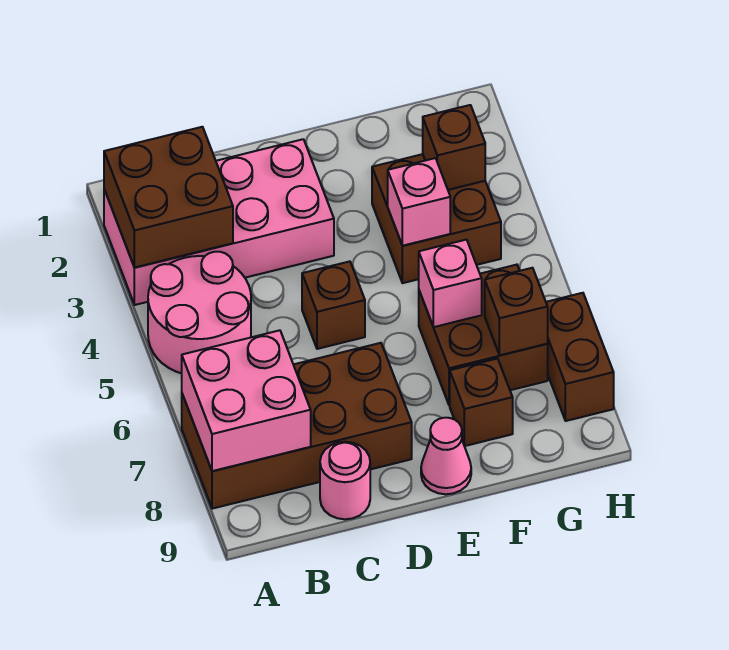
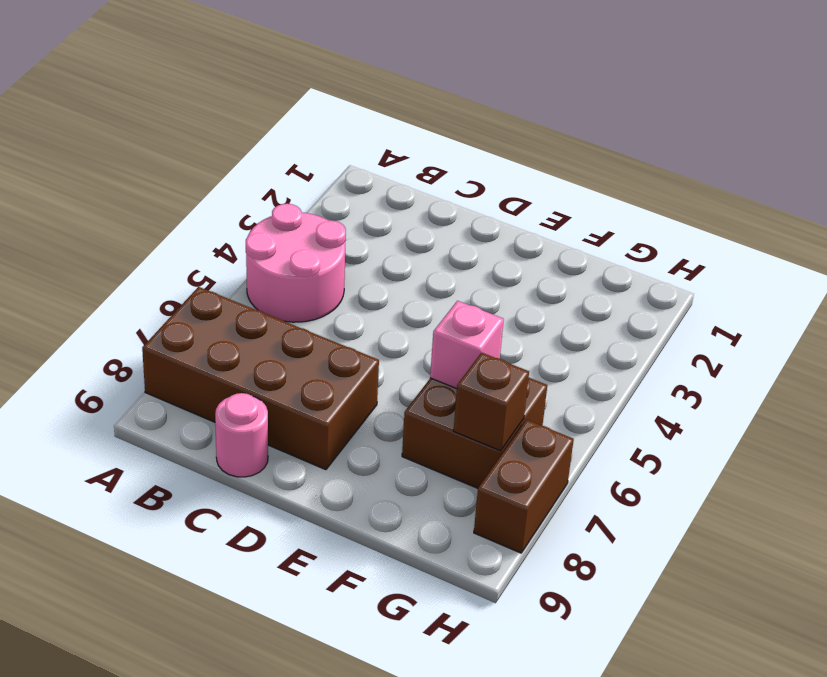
none -> pink brick A2:D3 level 1
none -> brown brick D5 level 1
none -> pink cone E9 level 1

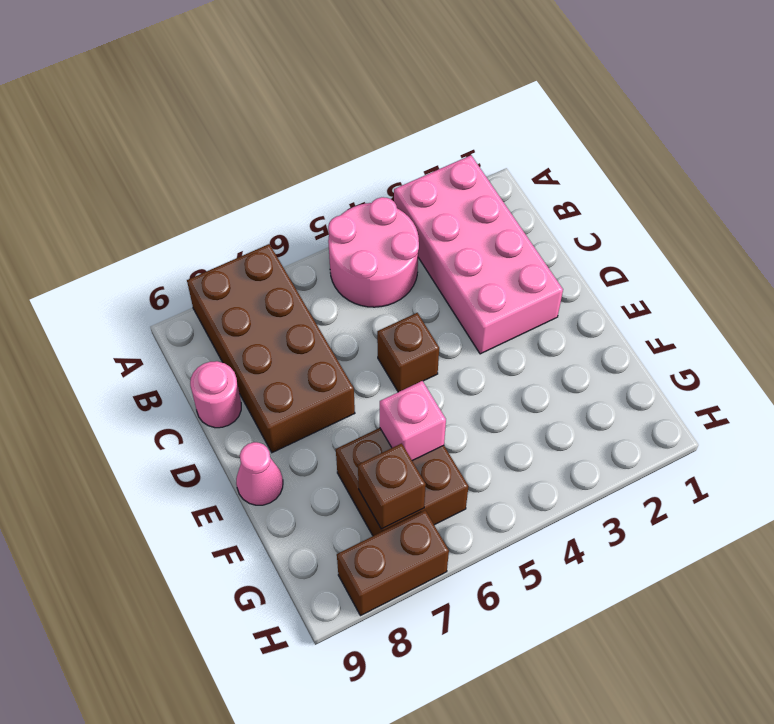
none -> brown brick F3:G4 level 1
none -> brown brick F8 level 1
none -> brown brick A2:B3 level 2

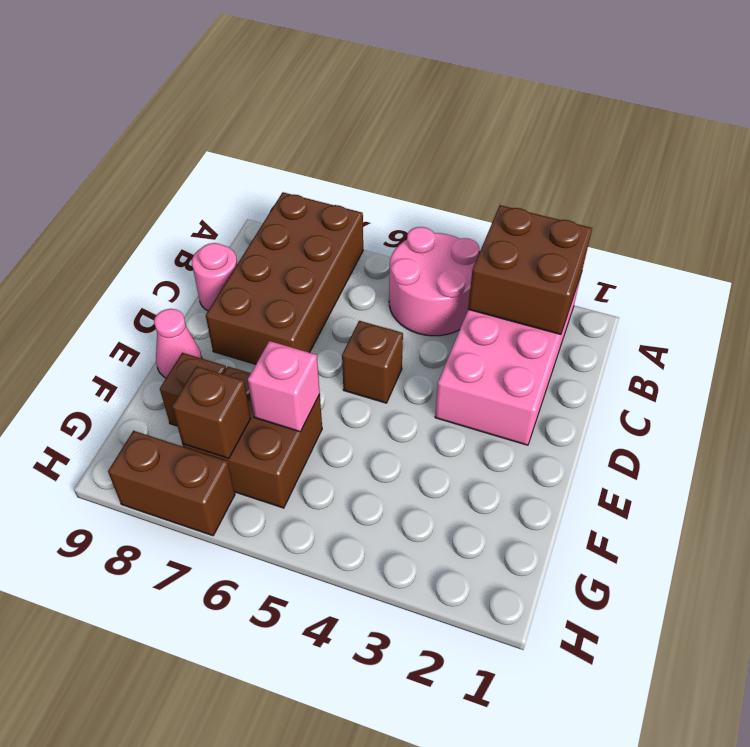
none -> brown brick F3:G4 level 1
none -> pink brick A7:B8 level 2
none -> pink brick F4 level 2

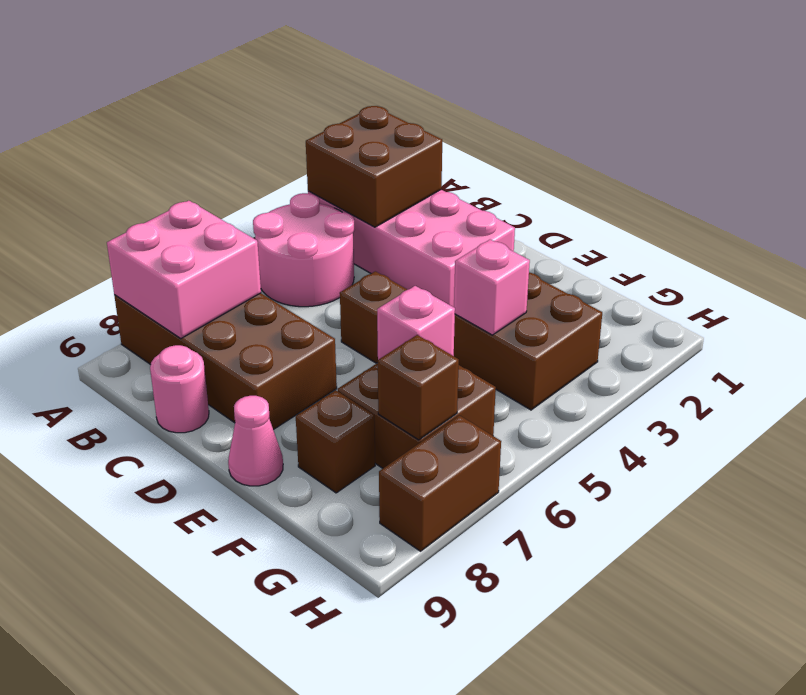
none -> brown brick G3 level 2

